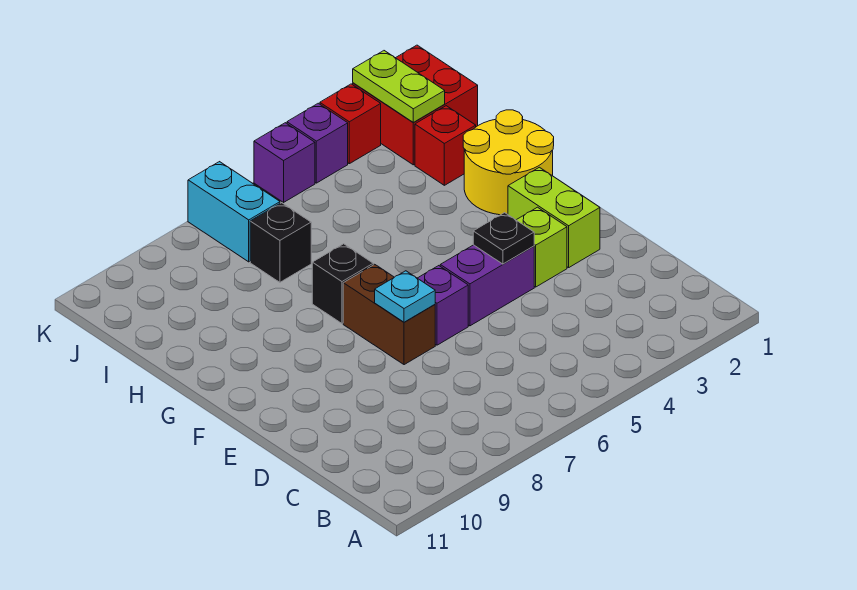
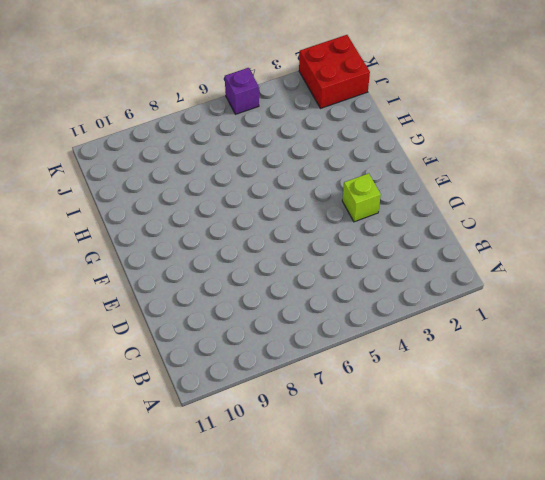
none -> lime brick E2:F2 level 1
none -> purple brick E4:E5 level 1
none -> purple brick E6 level 1

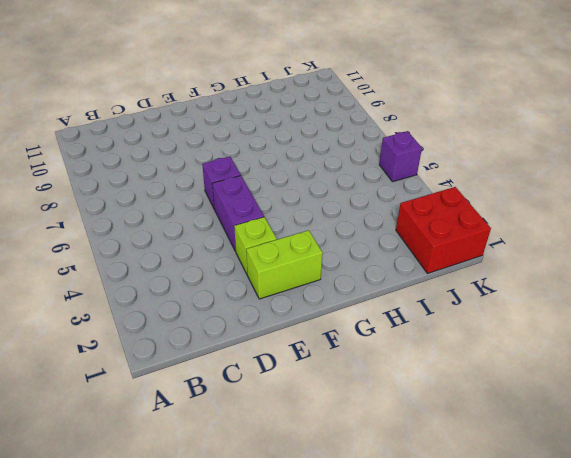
none -> brown brick E7:F7 level 1
none -> yellow round brick G1:H2 level 1
none -> black brick G7 level 1

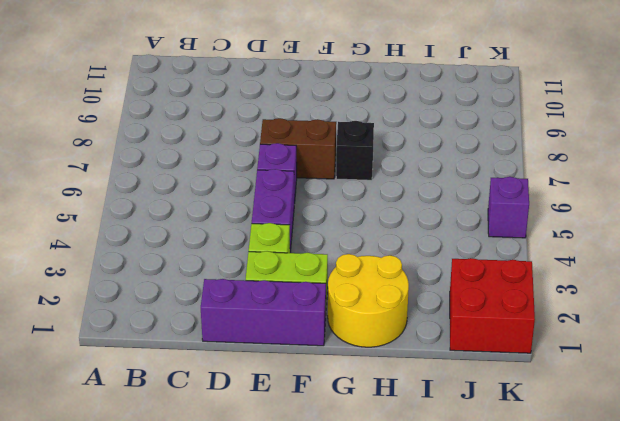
purple brick D1:F1 level 1 -> none
none -> red brick I2 level 1
none -> black brick I7 level 1
none -> cyan brick J7:K7 level 1

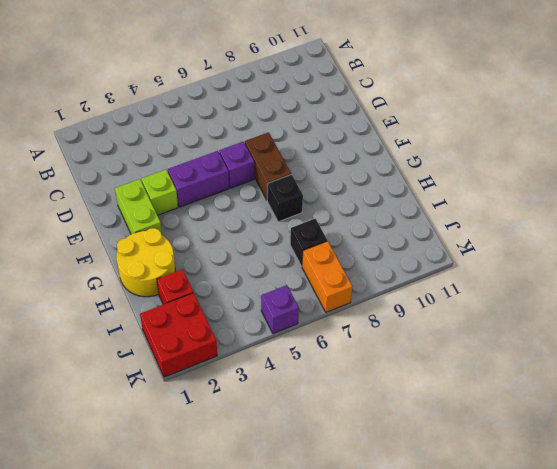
orange brick J7:K7 level 1 -> cyan brick J7:K7 level 1
none -> red brick K3 level 1
none -> purple brick K4 level 1
none -> black plate E4 level 2

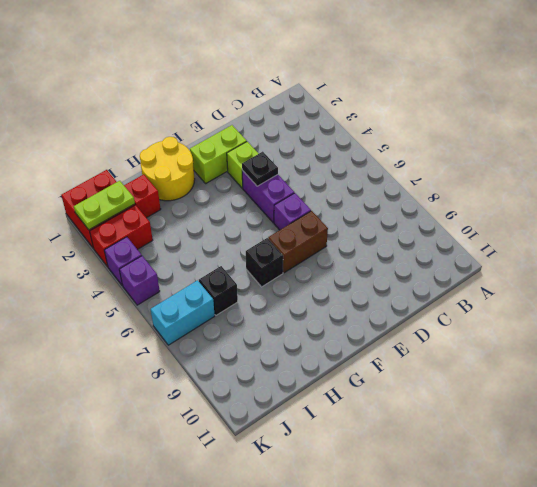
red brick J3:K3 level 1 -> red brick K3 level 1
none -> cyan plate E7 level 2

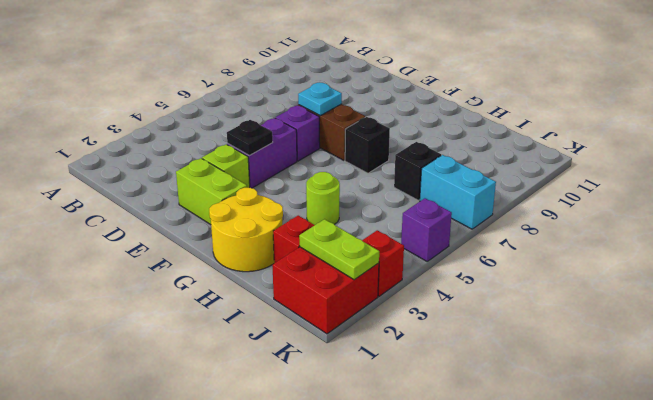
lime round brick H4 level 1 -> none
none -> purple brick K4 level 1

